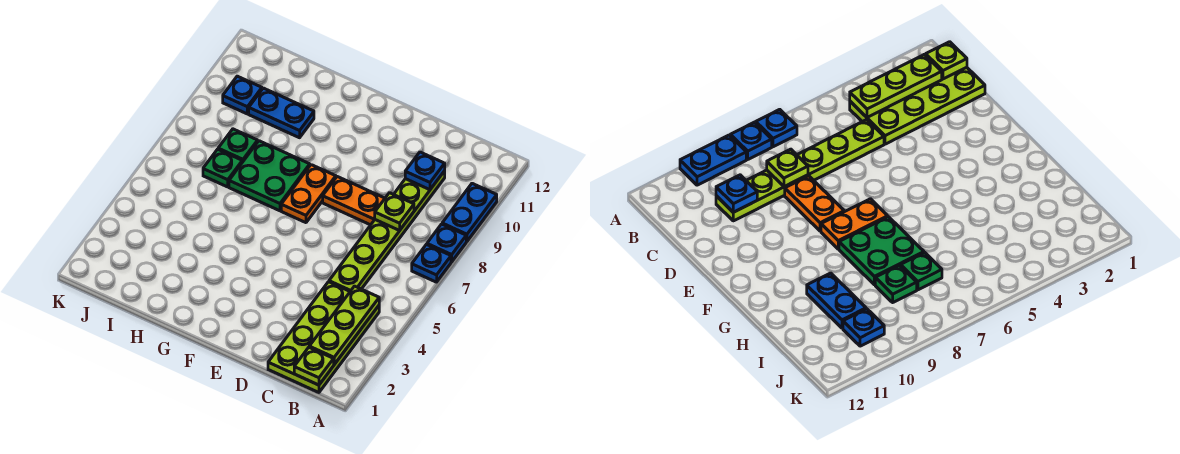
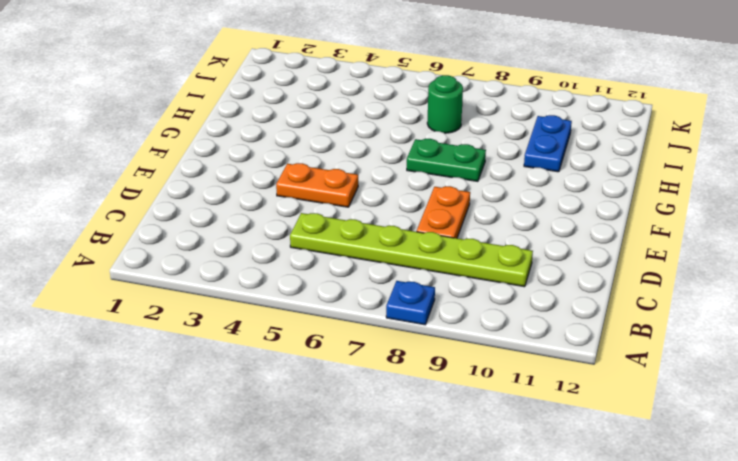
orange plate E4:E5 level 1 -> orange plate F7:F8 level 1
green plate G7:G8 level 1 -> green plate G7:H8 level 1
green round brick I7 level 1 -> green plate I7 level 1
none -> blue plate A7 level 1
none -> blue plate A9:A10 level 1
none -> lime plate B1:C4 level 1

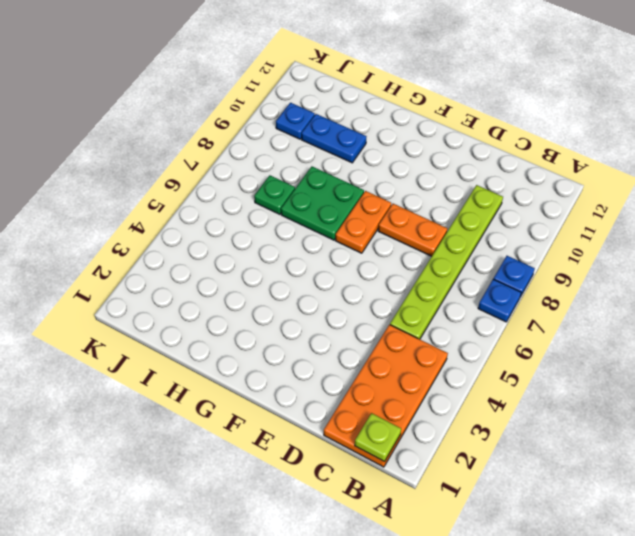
orange plate B1:C4 level 1 -> lime plate B1:C4 level 1
none -> blue plate A9:A10 level 1
none -> green plate I8 level 1
none -> lime plate B2:B4 level 2

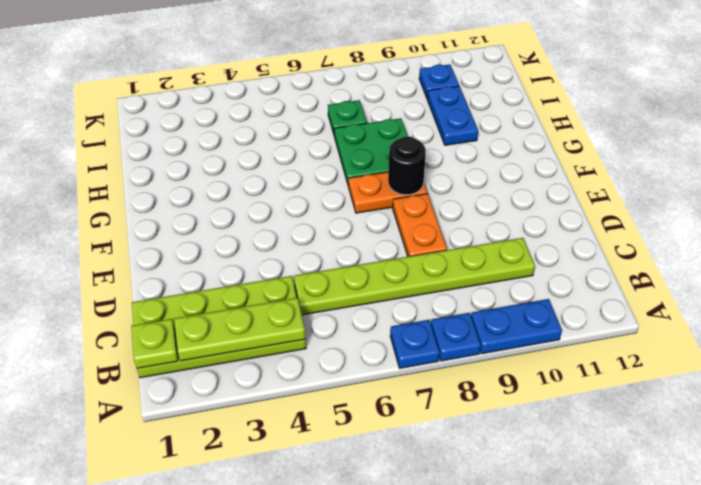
black round brick F8 level 2 -> none
none -> green plate I8 level 1
none -> lime plate C8 level 2
none -> blue plate C10 level 2

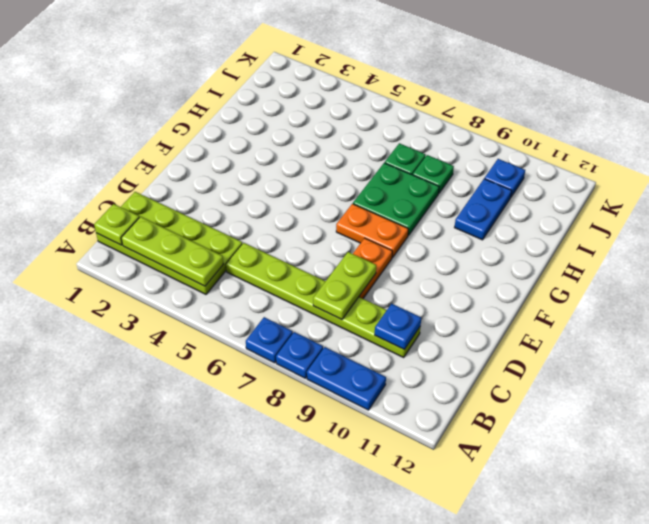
lime plate C8:D8 level 2 -> lime plate C8 level 2

